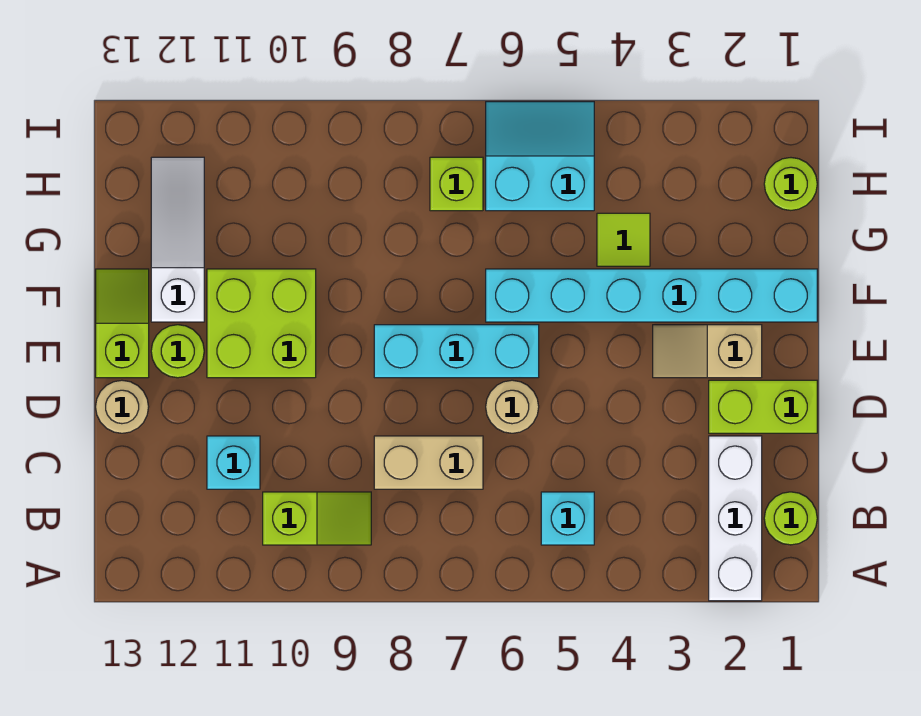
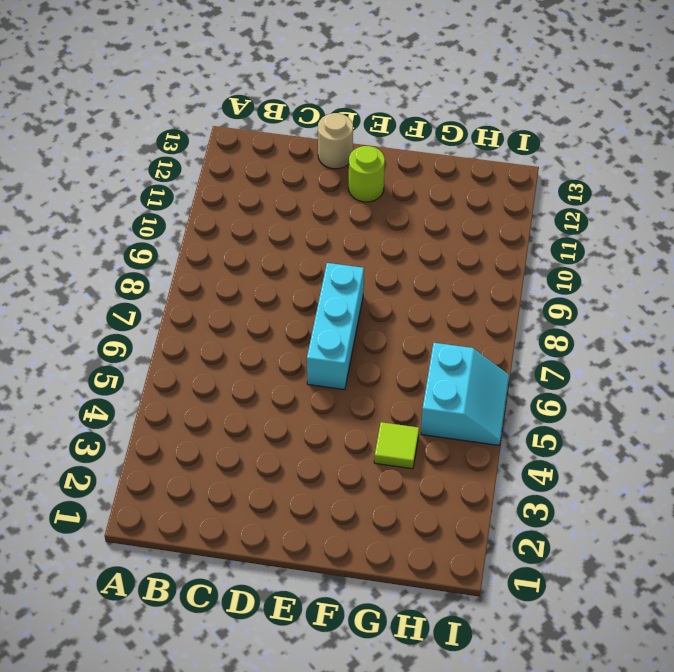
none -> white brick A2:C2 level 1
none -> lime round brick B1 level 1
none -> cyan brick B5 level 1

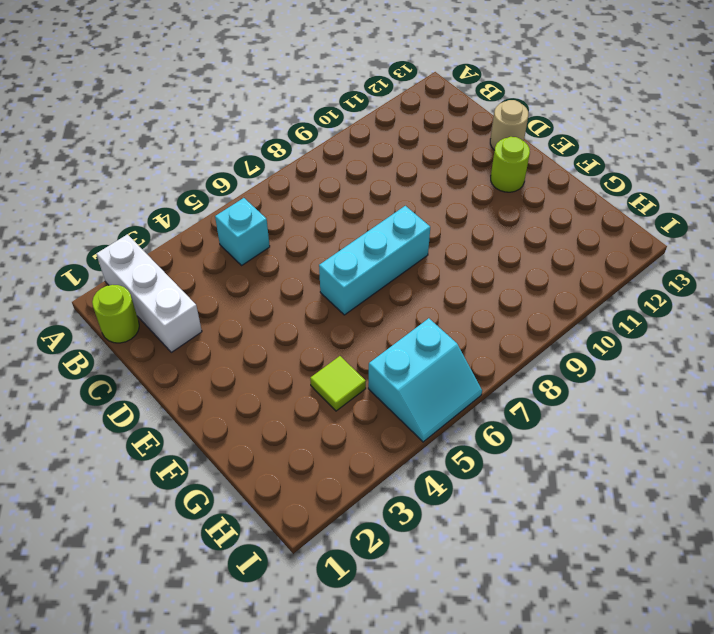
none -> lime slope B9:B10 level 1 top 10
none -> tan brick C7:C8 level 1
none -> cyan brick C11 level 1

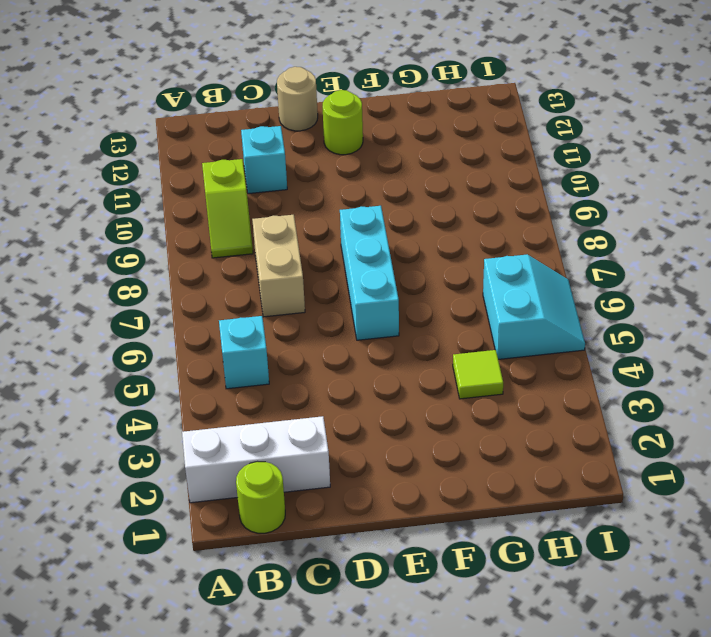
none -> lime brick D1:D2 level 1
none -> tan round brick D6 level 1
none -> tan slope E2:E3 level 1 top 2

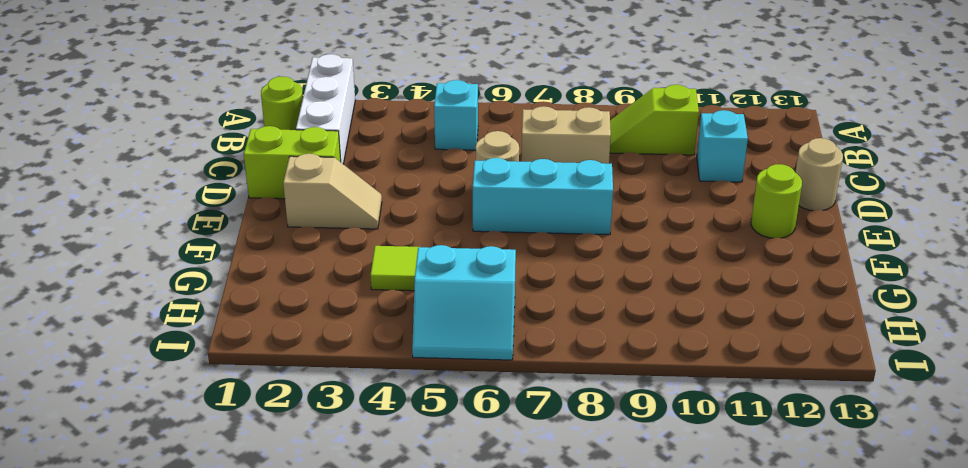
none -> lime brick E10:F11 level 1
none -> lime slope E13:F13 level 1 top E
none -> cyan brick F1:F6 level 1

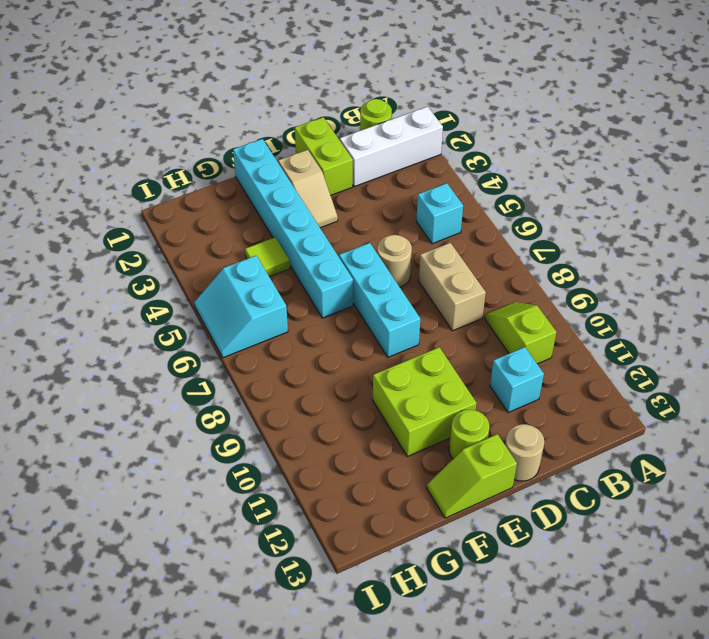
none -> white slope F12:H12 level 1 top F
none -> lime round brick H1 level 1
none -> lime brick H7 level 1

